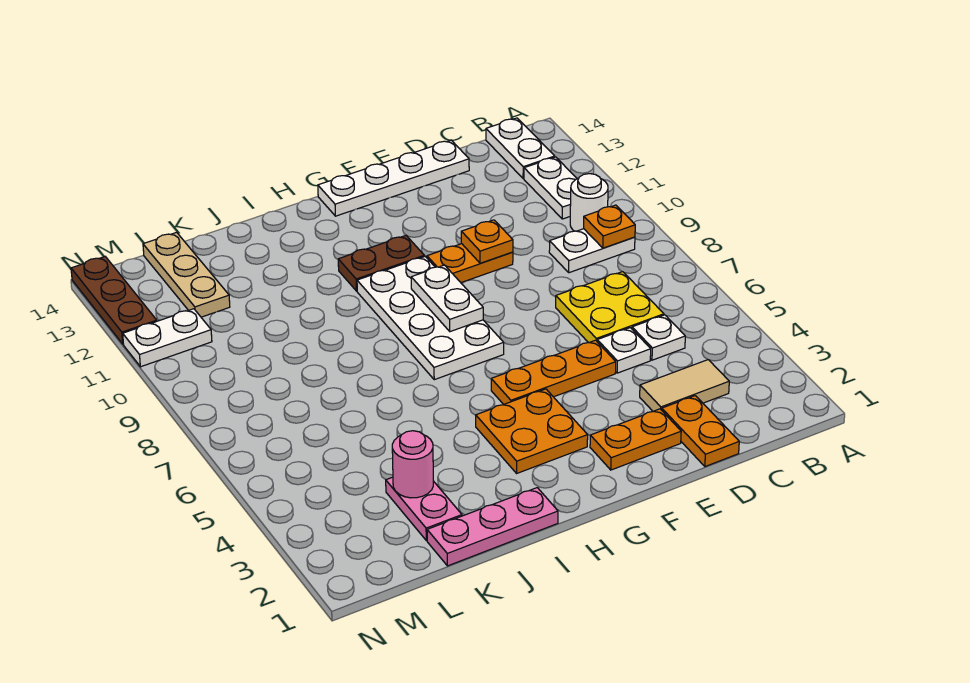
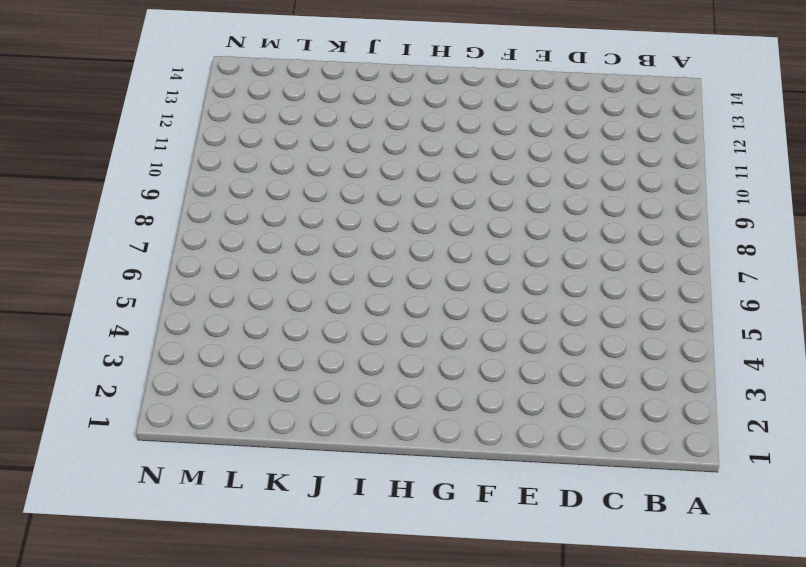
none -> white plate B9:C9 level 1
none -> white round brick B10 level 1
none -> white plate B11:B12 level 1

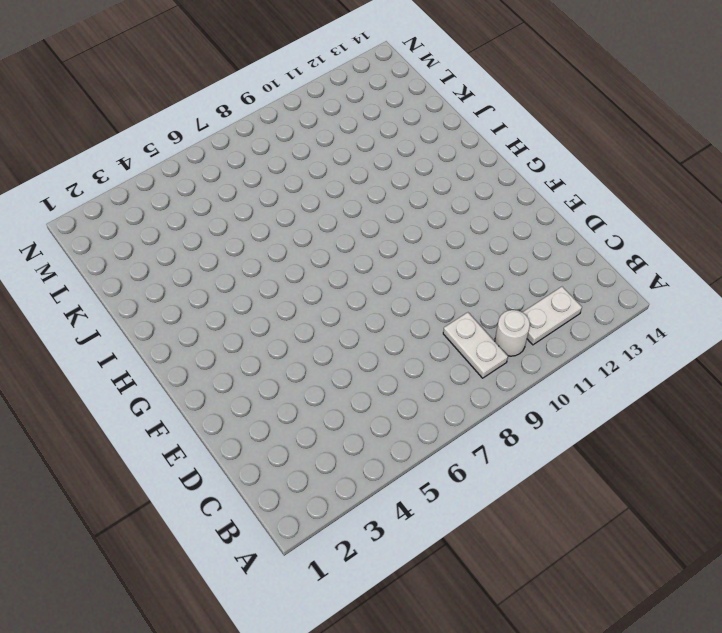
none -> white plate B13:B14 level 1
none -> tan tile C3:D3 level 1
none -> white plate C5 level 1

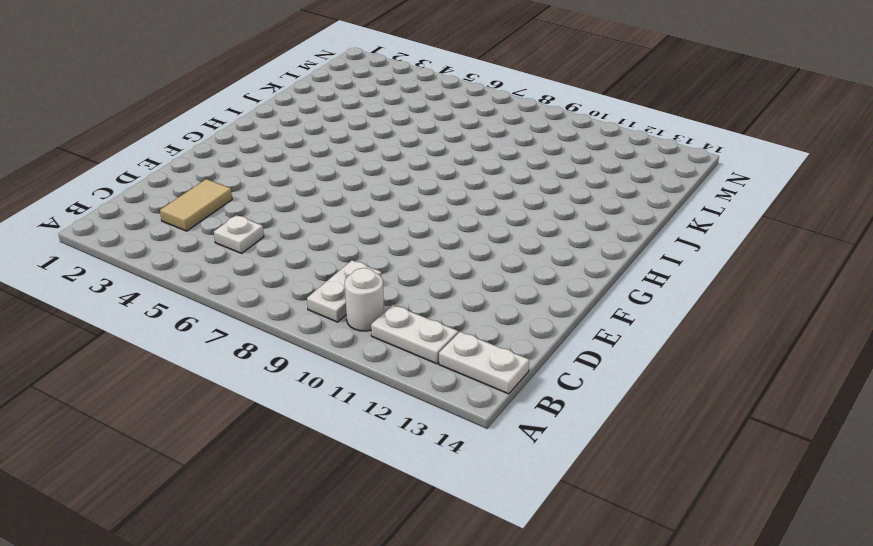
none -> yellow plate C6:D7 level 1
none -> orange plate D1:D2 level 1
none -> white plate D5 level 1

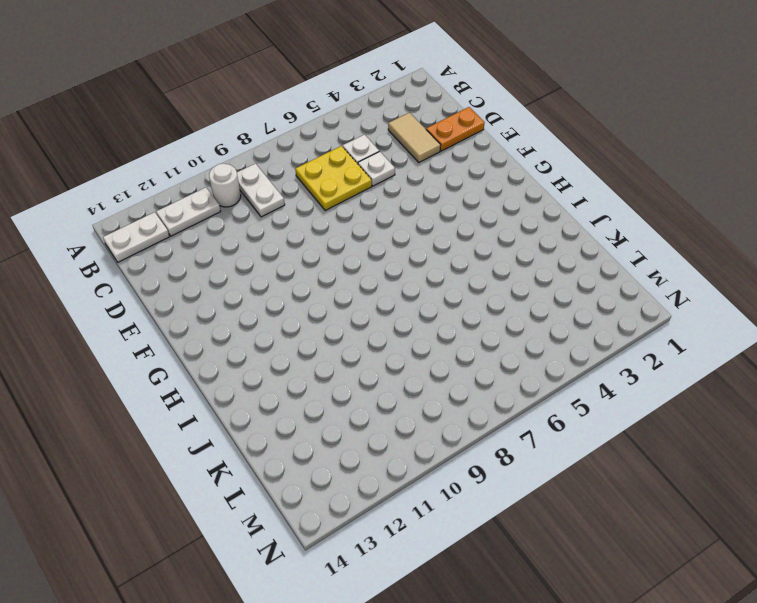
none -> white plate D14:G14 level 1
none -> orange plate E2:F2 level 1
none -> orange plate E5:G5 level 1

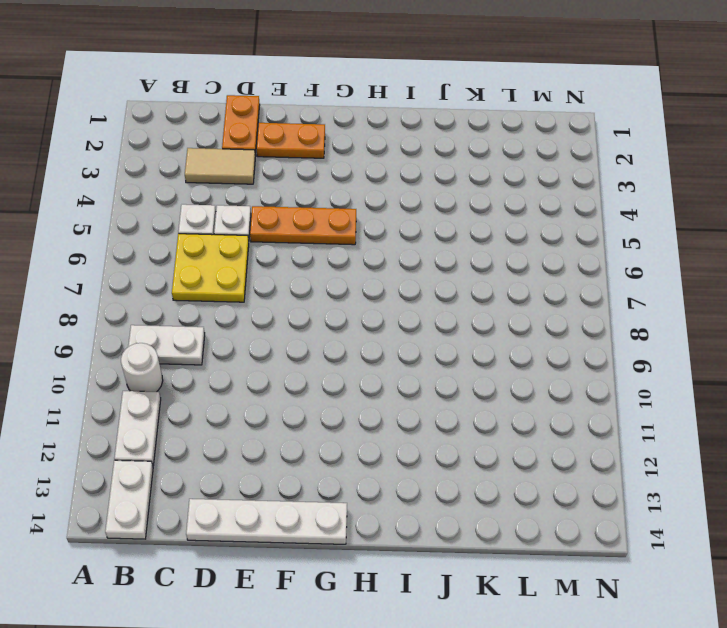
none -> orange plate E10:F10 level 1
none -> orange plate G3:H4 level 1
none -> white plate G7:H10 level 1

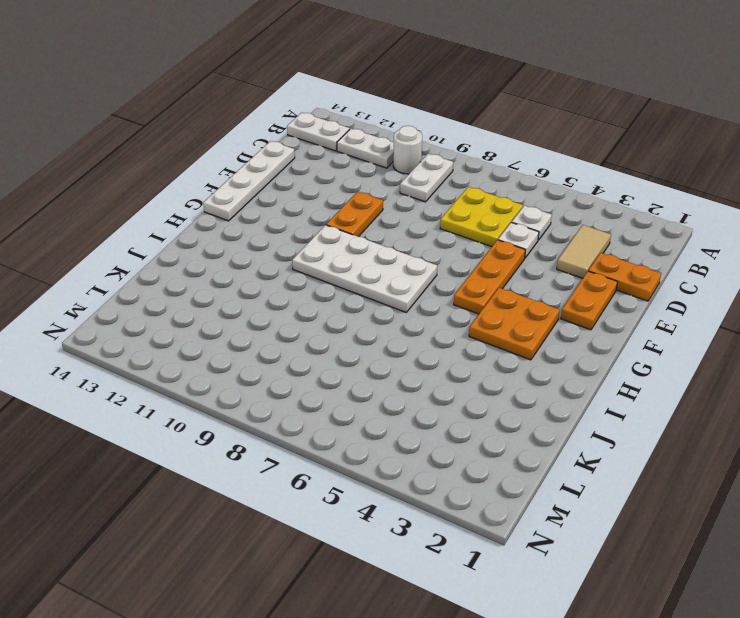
none -> brown plate G11:H11 level 1
none -> pink plate I1:K1 level 1
none -> pink plate K2:K3 level 1

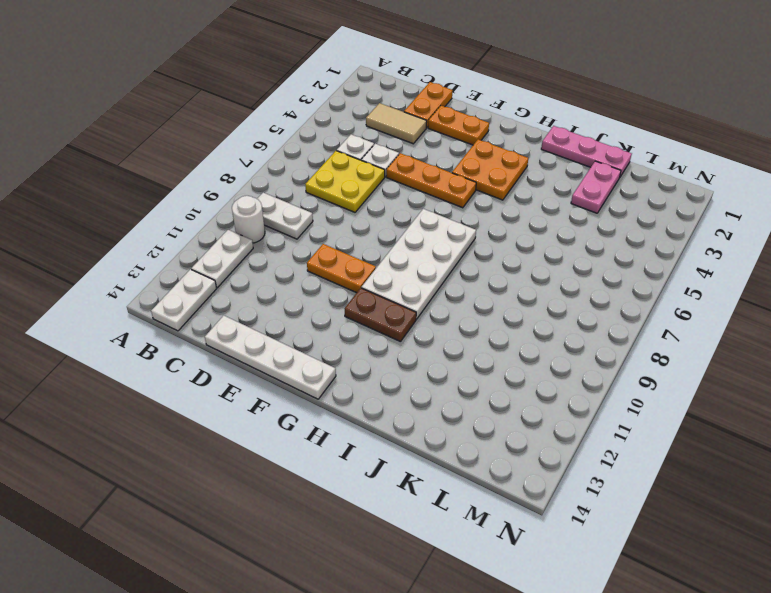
none -> tan plate L12:L14 level 1
none -> white plate M11:N11 level 1
none -> brown plate N12:N14 level 1

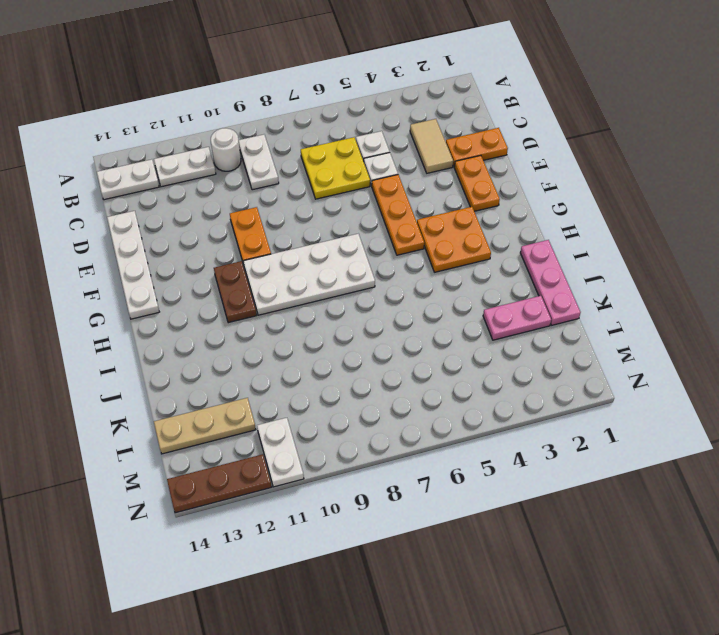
none -> orange plate B9 level 2
none -> orange plate E10 level 2
none -> white plate G8:G9 level 2

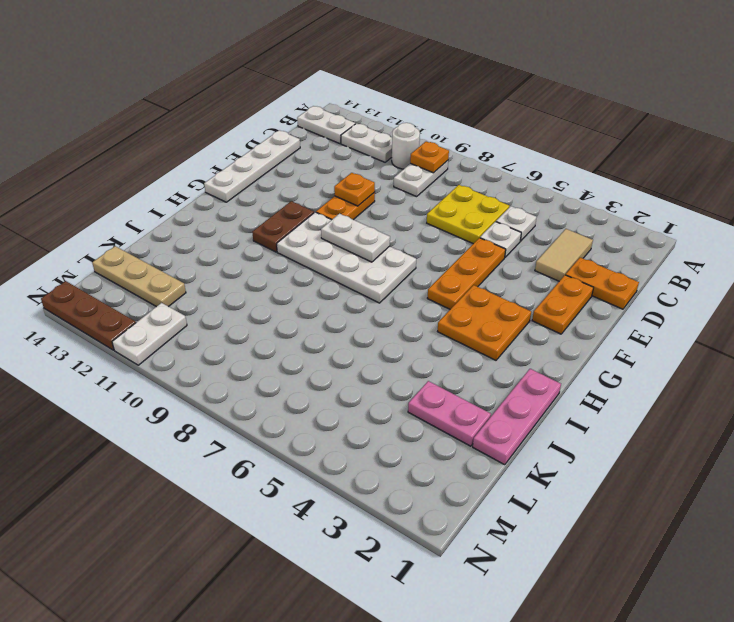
none -> pink round brick K3 level 2

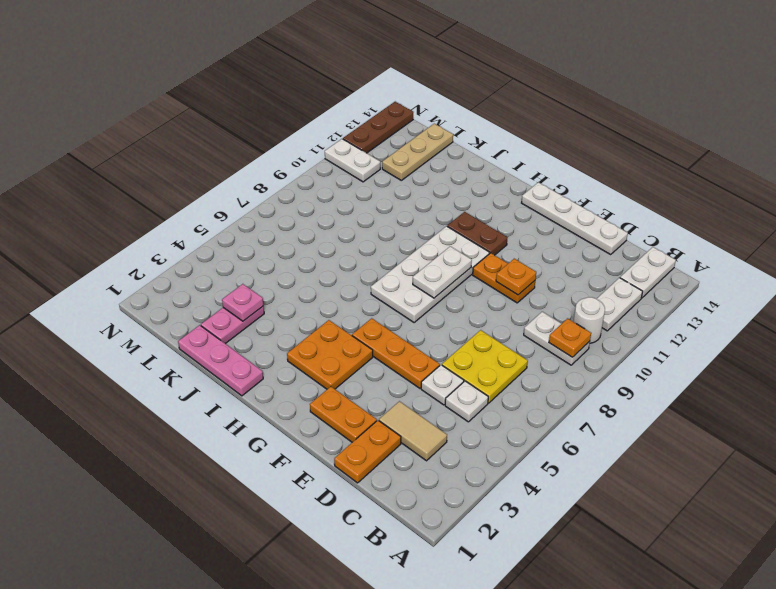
pink plate K3 level 2 -> pink round brick K3 level 2

